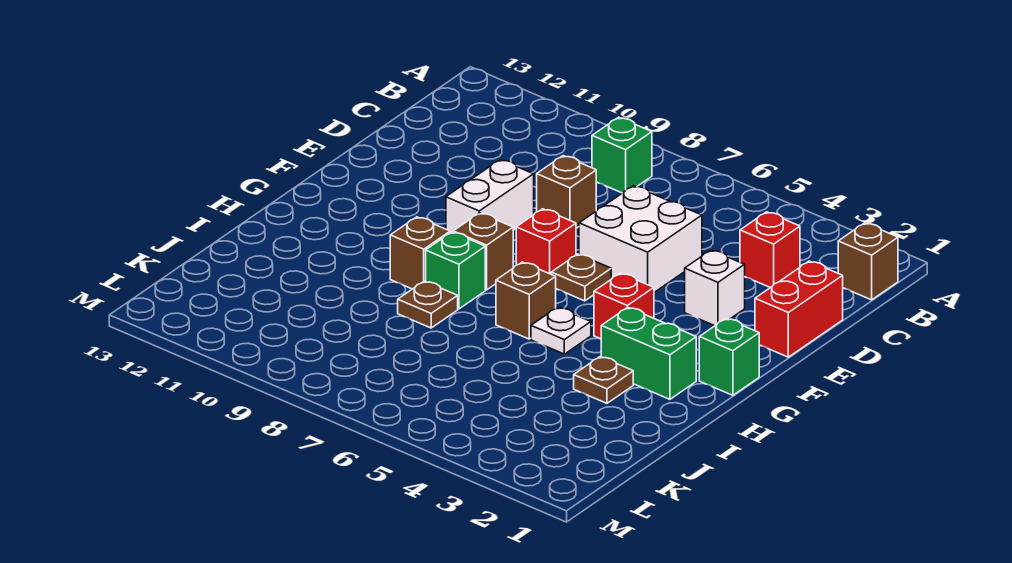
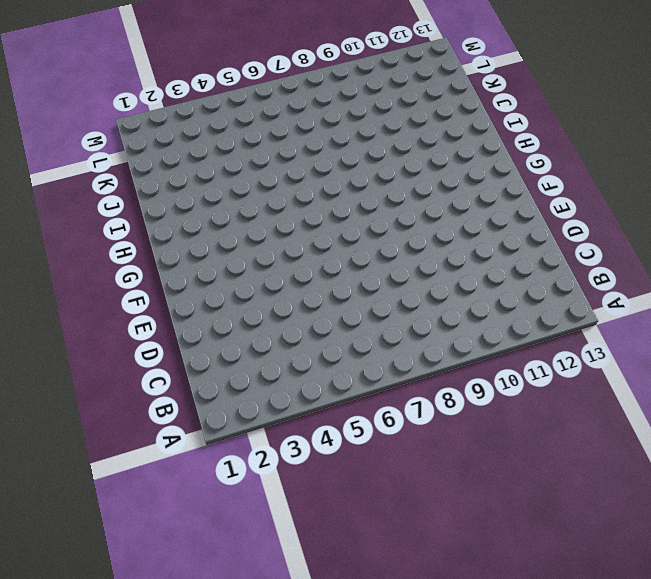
none -> brown brick B1 level 1
none -> green brick B8 level 1
none -> red brick C3 level 1

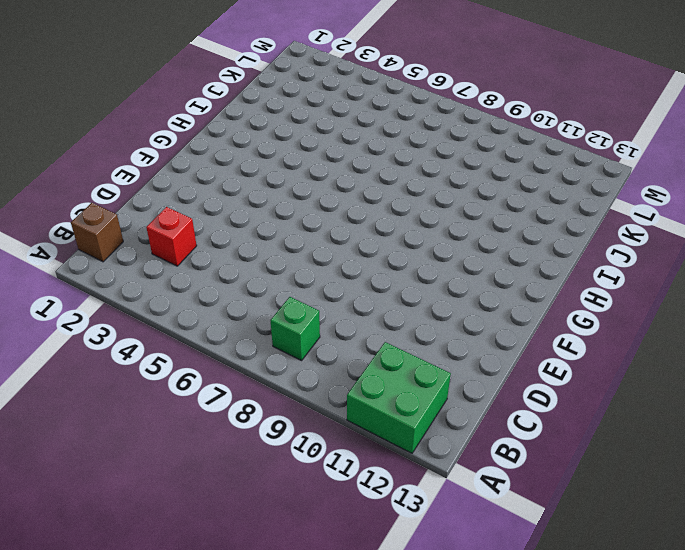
green brick A11:B12 level 1 -> none
none -> red brick D1:E1 level 1
none -> white brick D5:E6 level 1
none -> brown brick D8 level 1

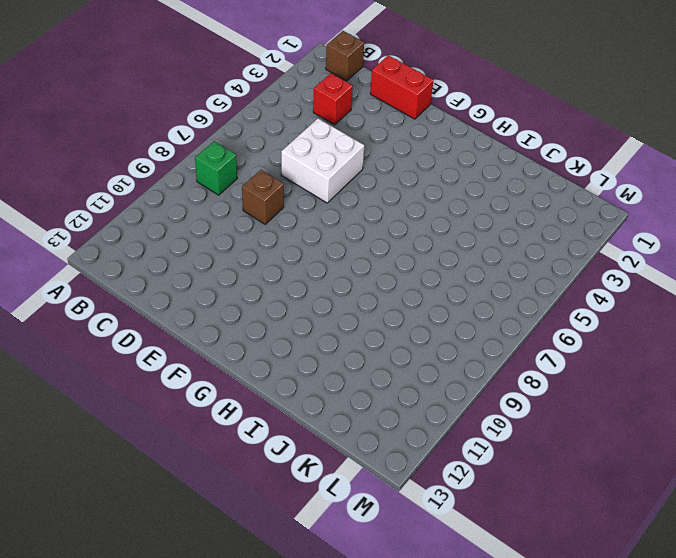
none -> white brick E3 level 1
none -> white brick E9:F9 level 1
none -> brown plate F6 level 1

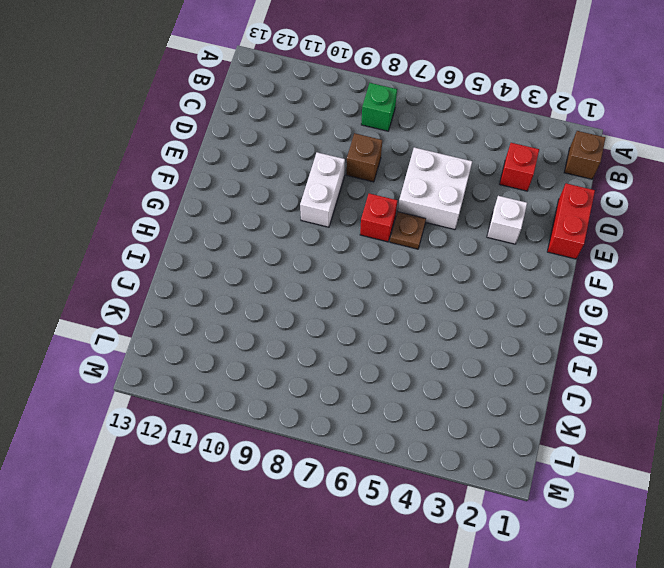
none -> green brick G1 level 1
none -> red brick G4 level 1
none -> brown brick G8 level 1

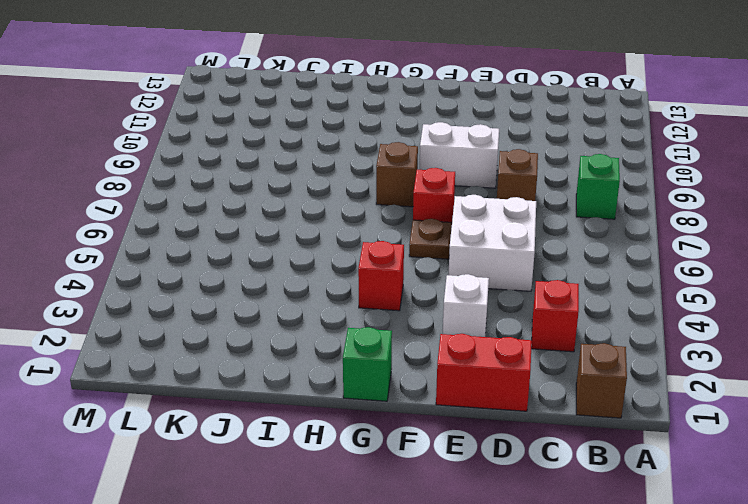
none -> green brick H2:H3 level 1
none -> white plate H5 level 1
none -> brown brick H6 level 1

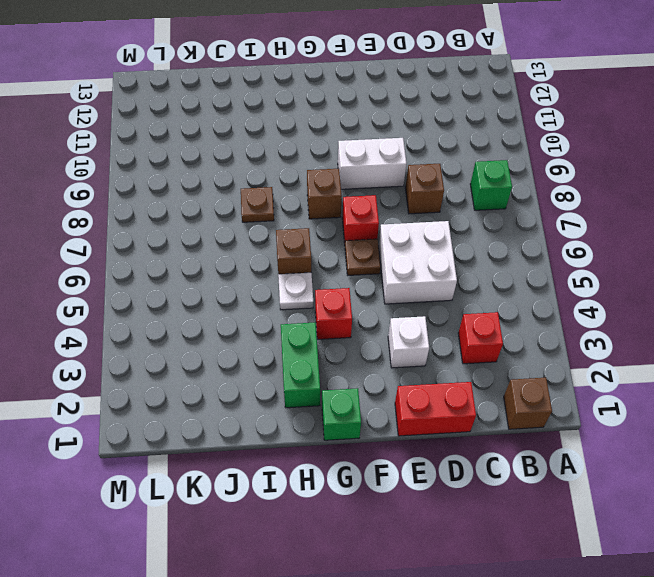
none -> green brick H8 level 1
none -> brown brick H9 level 1
none -> brown plate I3 level 1

